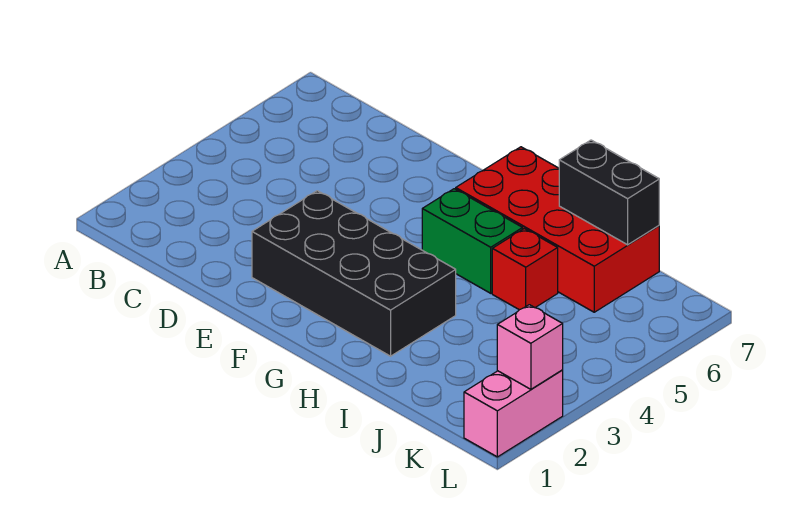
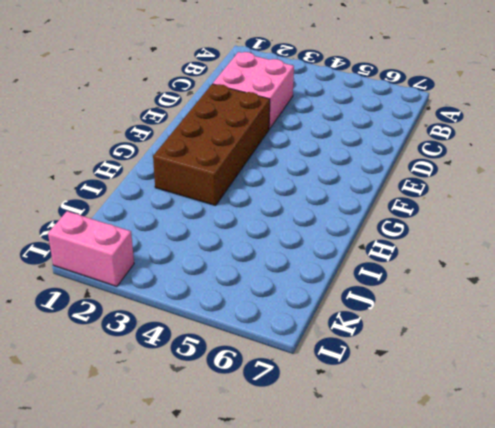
pink brick C2:D3 level 1 -> none
brown brick E2:H3 level 1 -> black brick E2:H3 level 1
none -> green brick G5:H5 level 1
none -> red brick G6:J7 level 1

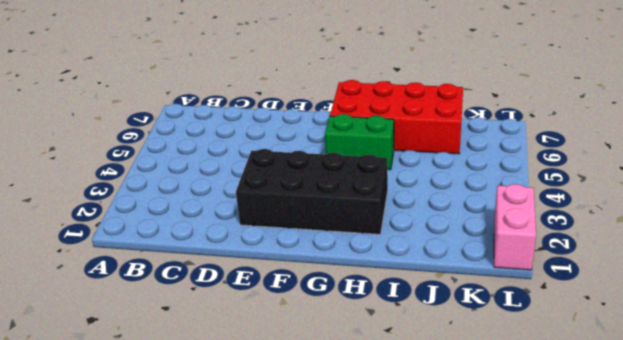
none -> red brick I5 level 1
none -> black brick I7:J7 level 2

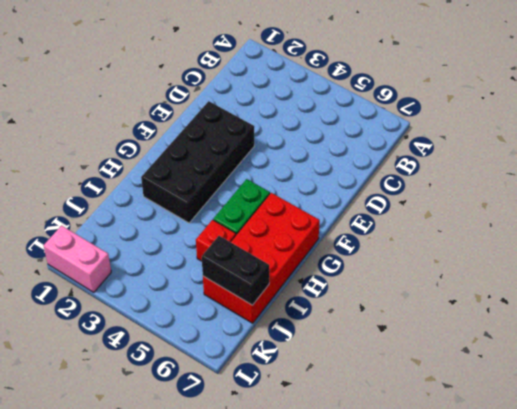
black brick J6:J7 level 2 -> black brick I7:J7 level 2
none -> pink brick L2 level 2

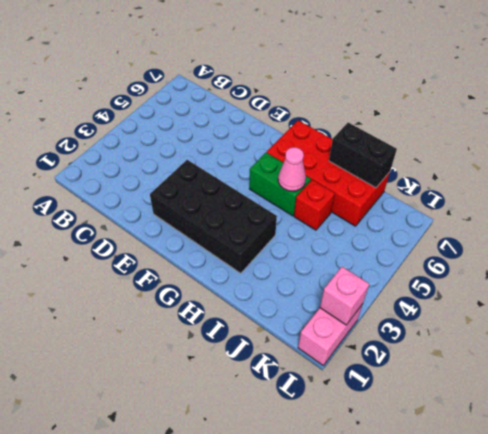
pink cone H5 level 2 -> none

